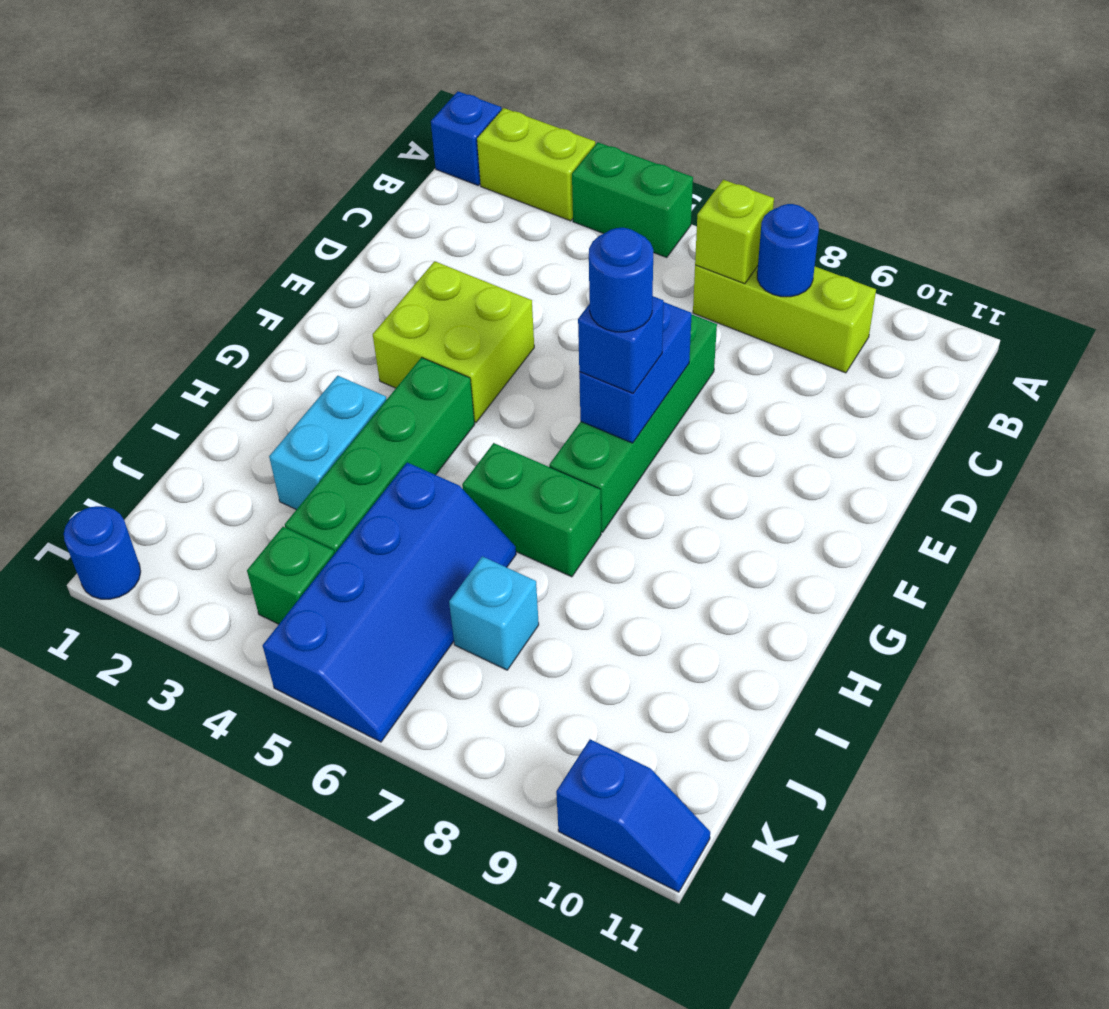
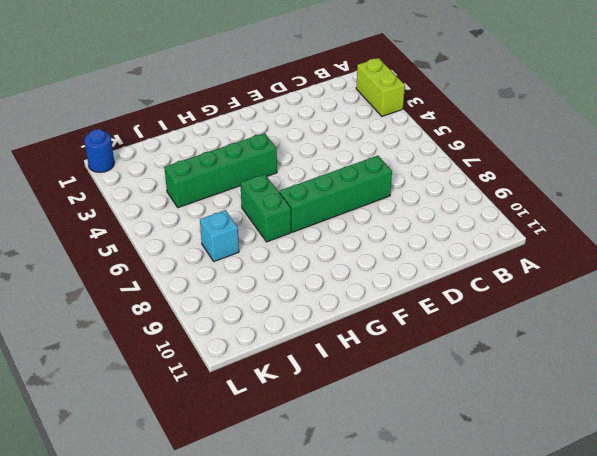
none -> blue brick A1 level 1
none -> green brick A4:A5 level 1
none -> lime brick B7:B9 level 1

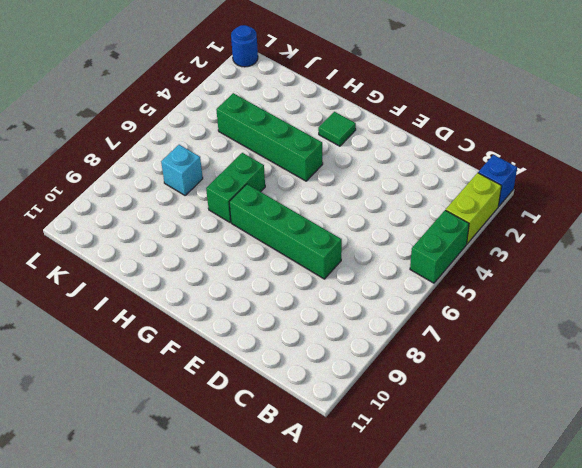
green tile G2 level 1 -> none
none -> lime brick B7:B9 level 1
none -> lime brick E3:F4 level 1
none -> cyan brick H3:I3 level 1

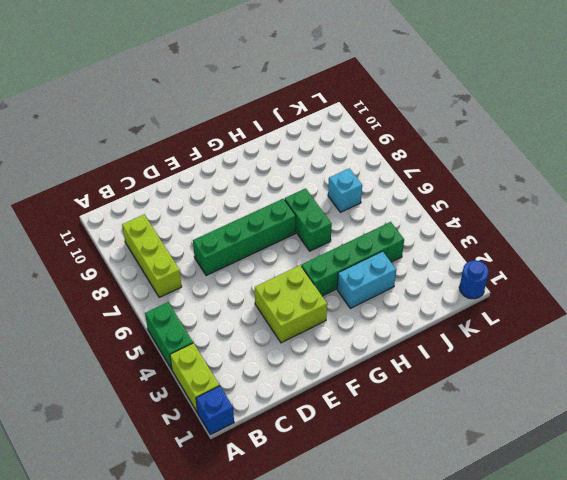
none -> blue slope I5:L6 level 1 top 5
none -> green brick K4 level 1
none -> blue slope L10:L11 level 1 top 10

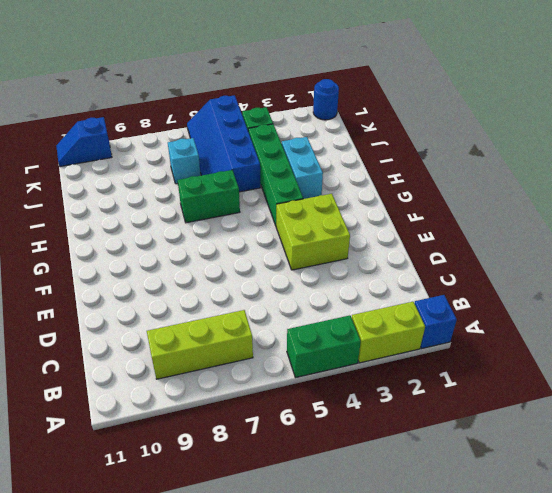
none -> green brick D7:G7 level 1
none -> lime brick B7 level 2
none -> blue round brick B8 level 2

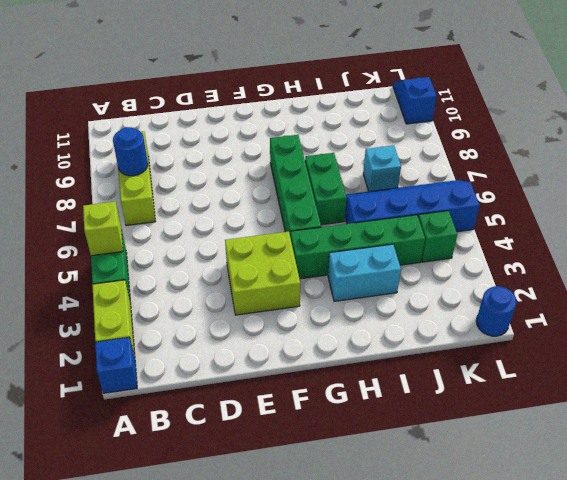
lime brick A5 level 2 -> lime brick B7 level 2
green brick G5:G8 level 1 -> green brick D7:G7 level 1
none -> blue brick E7:F7 level 2
none -> blue brick F7 level 3
none -> blue round brick F7 level 4

